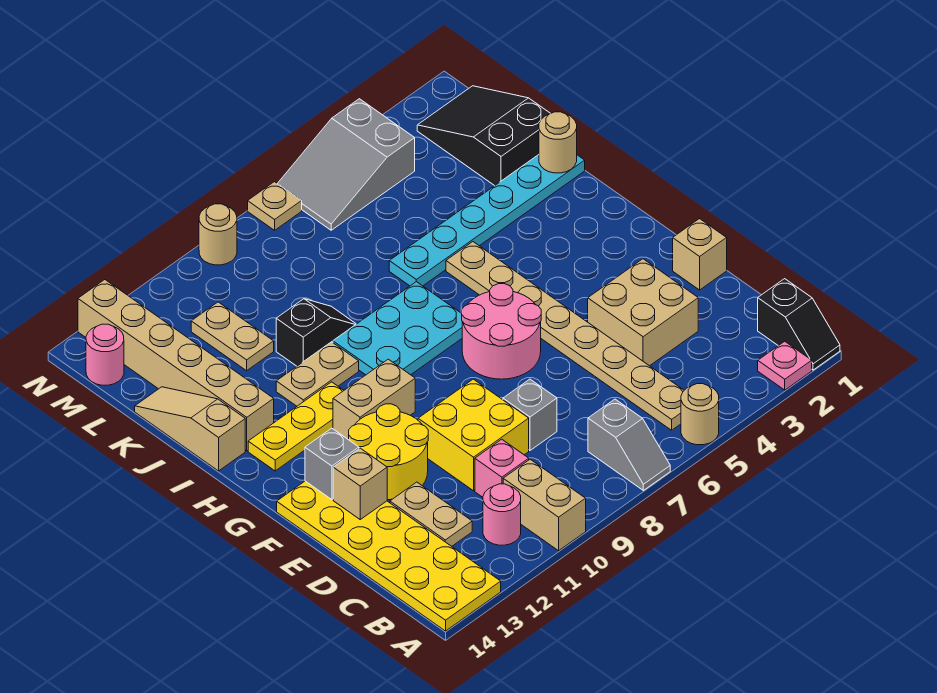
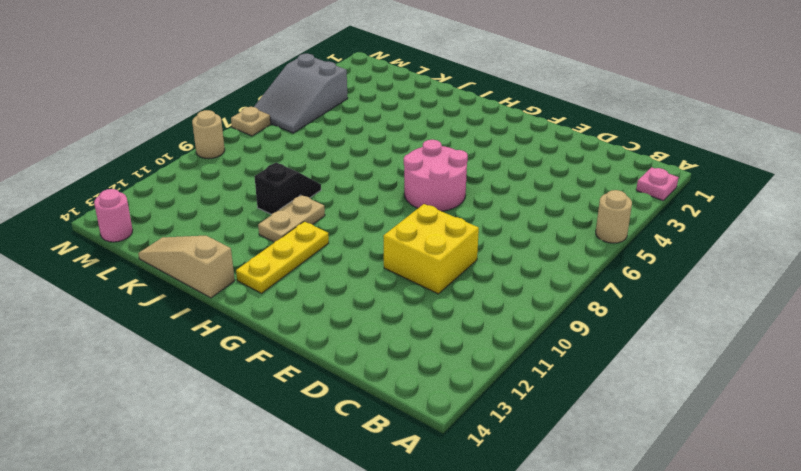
none -> black slope A1:B1 level 1 top B
none -> grey slope A7:B7 level 1 top B
none -> tan brick A10:B10 level 1
none -> yellow plate A13:F14 level 1

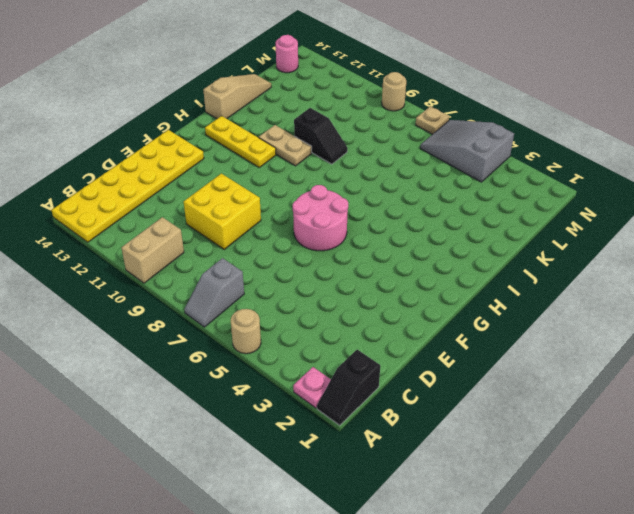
none -> tan plate B5:I5 level 1
none -> pink round brick B11 level 1
none -> pink brick C10 level 1
none -> tan plate C12:D12 level 1

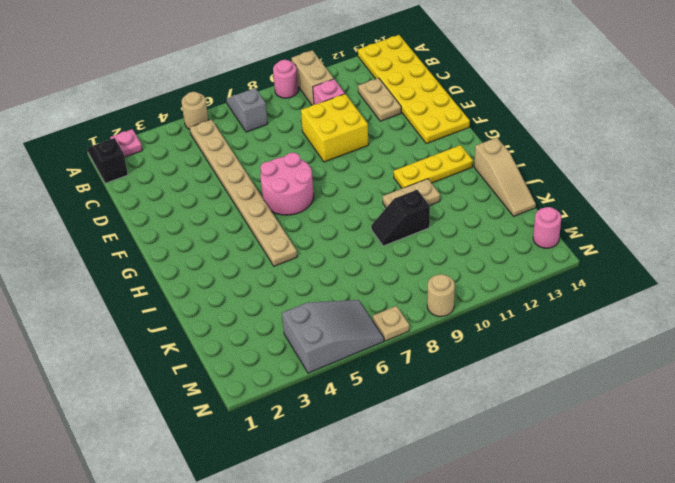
pink round brick A9 level 1 -> pink round brick B11 level 1
none -> tan brick D3:E4 level 1
none -> grey brick D8 level 1
none -> tan brick E1 level 1
none -> yellow round brick E11:F12 level 1

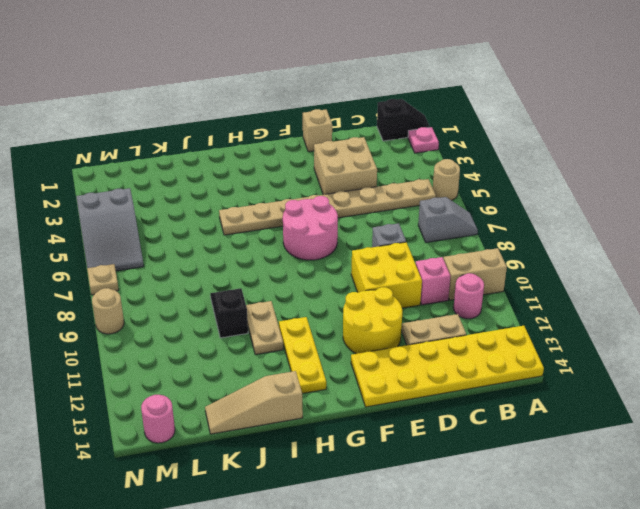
none -> tan brick G10:G11 level 1
none -> cyan plate H7:I9 level 1
none -> tan brick I13:N13 level 1
none -> cyan plate J1:J6 level 1

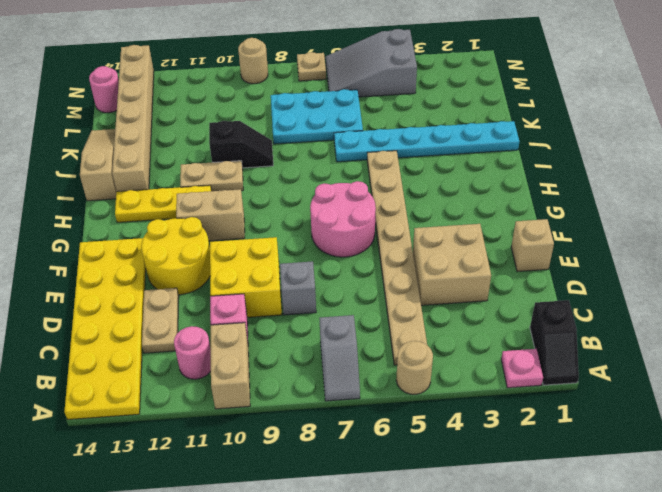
cyan plate K6:L8 level 1 -> cyan plate H7:I9 level 1
none -> black slope K1:M2 level 1 top K
none -> tan plate K11:L11 level 1
none -> tan brick E13 level 2
none -> grey brick F13 level 2

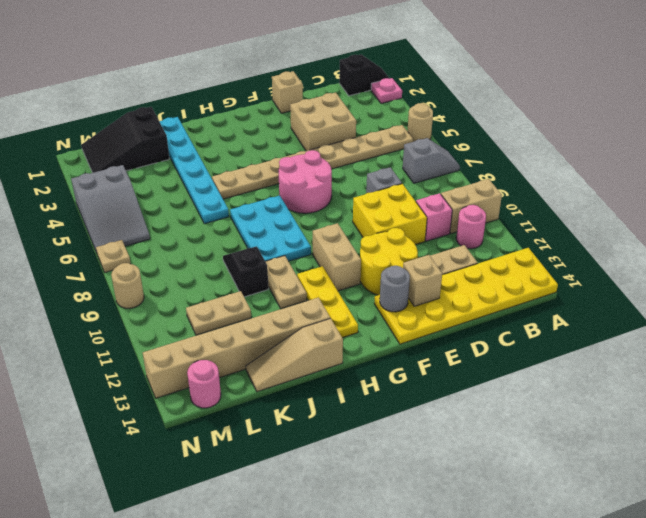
grey round brick F13 level 2 -> grey brick F13 level 2
none -> tan round brick J1 level 2

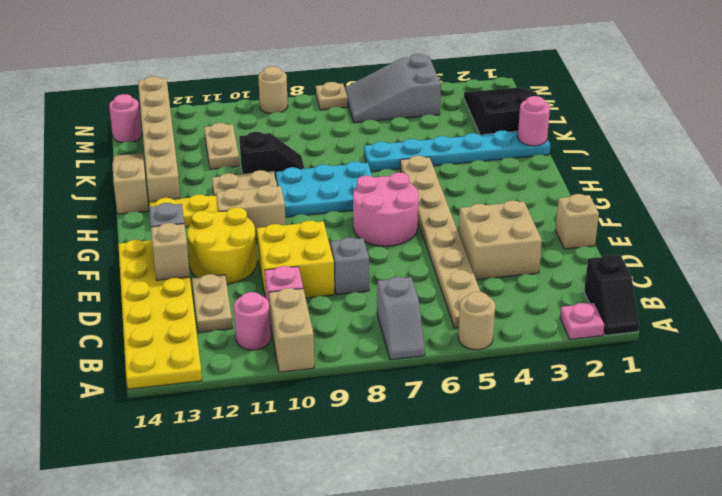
pink round brick J1 level 2 -> tan round brick J1 level 2

